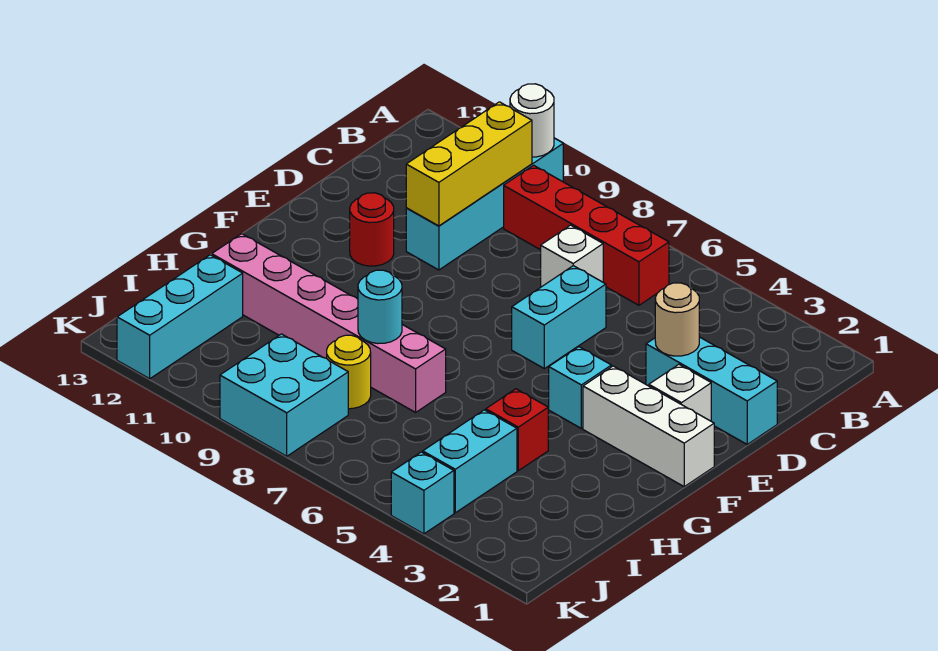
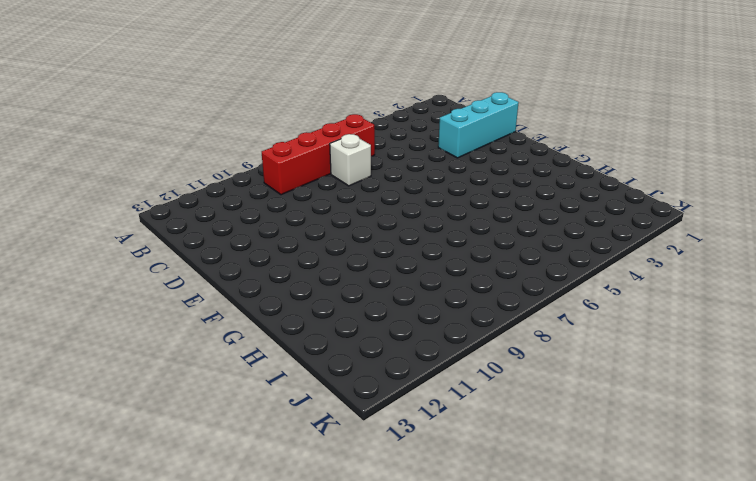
none -> cyan brick A10:D10 level 1
none -> cyan brick D6:E6 level 1
none -> white brick E2 level 1

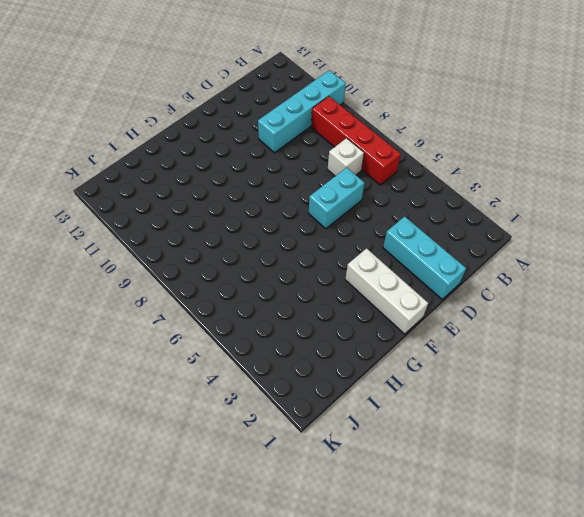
none -> white brick E2 level 1
none -> red round brick E11 level 1
none -> cyan brick F4 level 1

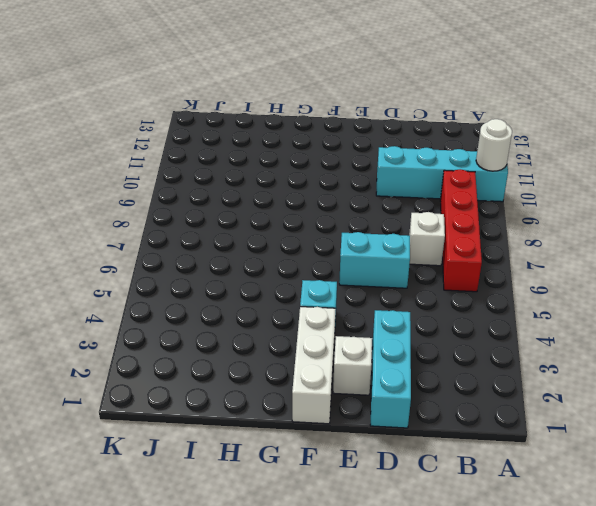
none -> red round brick E11 level 1
none -> red brick H4 level 1
none -> pink brick H7:H12 level 1

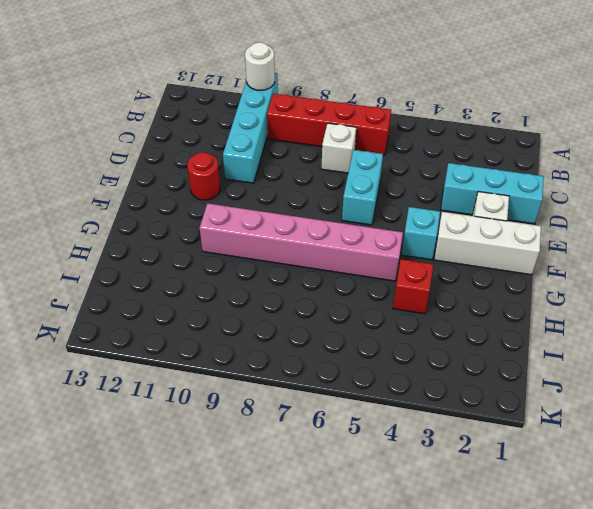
pink brick G5:G10 level 1 -> pink brick H7:H12 level 1
none -> cyan brick I4:J4 level 1
none -> yellow round brick I8 level 1
none -> cyan brick I12:K12 level 1

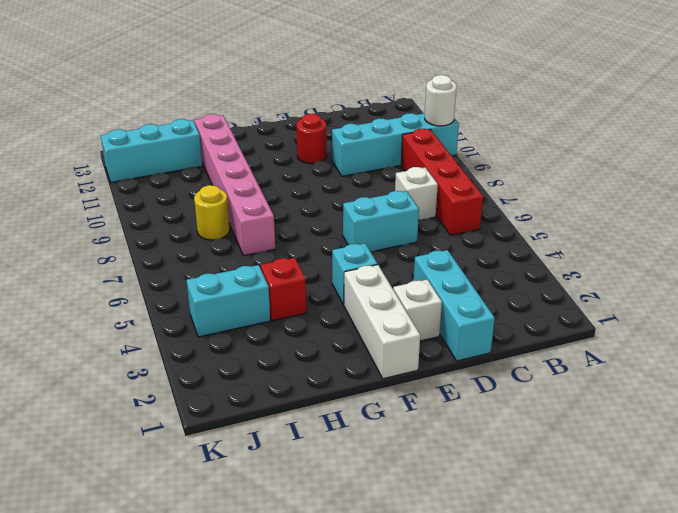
none -> cyan brick J8:K9 level 1
none -> cyan brick K4 level 1
none -> yellow brick B10:D10 level 2

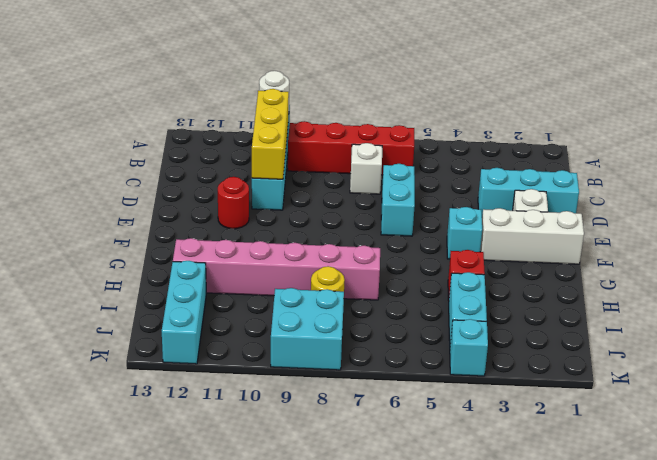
none -> tan round brick D3 level 2
none -> cyan round brick H8 level 2

